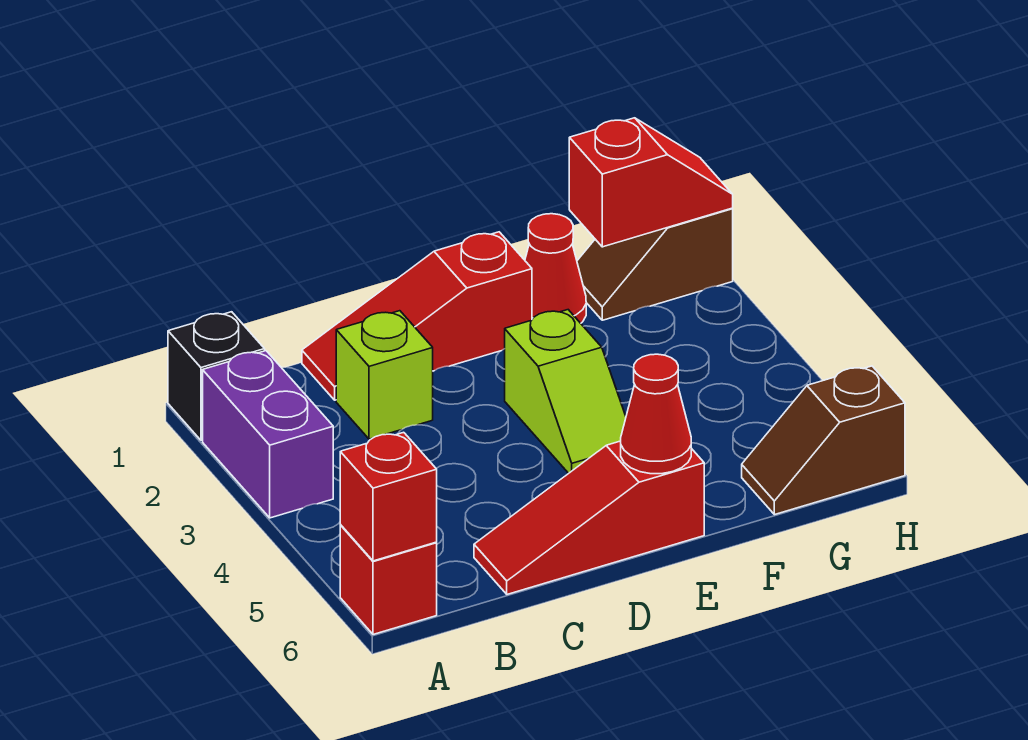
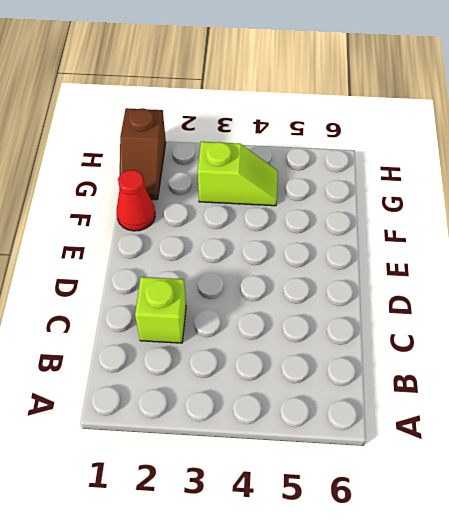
lime slope G3:G4 level 1 top 3 -> lime slope E3:E4 level 1 top 3
none -> black brick A1 level 1
none -> purple brick A2:A3 level 1
none -> red brick A6 level 1

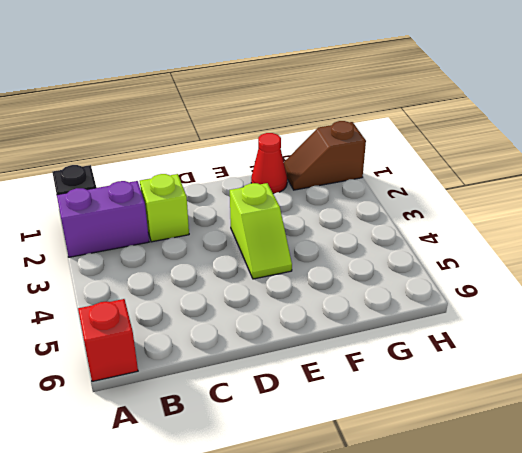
purple brick A2:B2 level 1 -> purple brick A2:A3 level 1
none -> red slope C1:E1 level 1 top E
none -> red slope C6:E6 level 1 top E
none -> brown slope G6:H6 level 1 top H

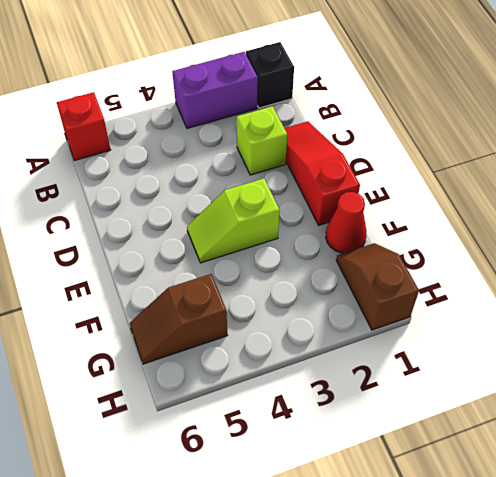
brown slope G5:G6 level 1 top 5 -> brown slope G6:H6 level 1 top H
none -> red slope C6:E6 level 1 top E
none -> red brick A6 level 2
none -> red cone E6 level 2

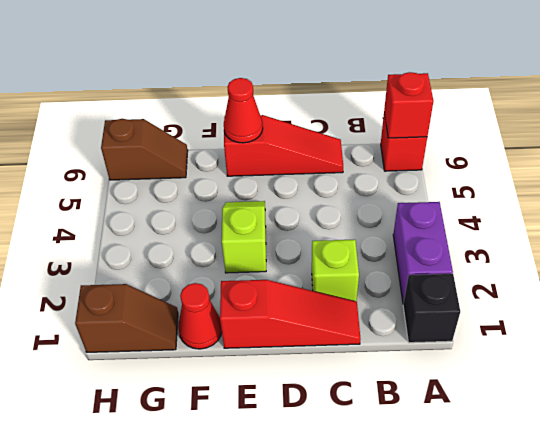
none -> red slope G1:H1 level 2 top G

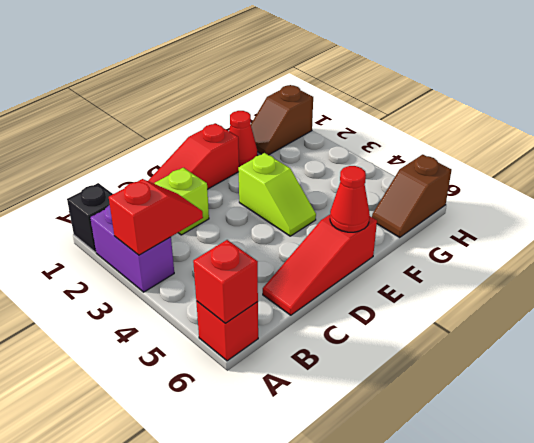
red slope A3:B3 level 2 top A -> red slope G1:H1 level 2 top G

